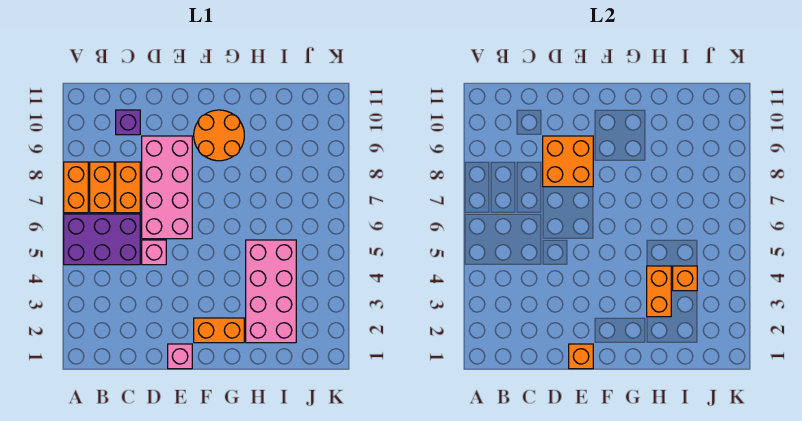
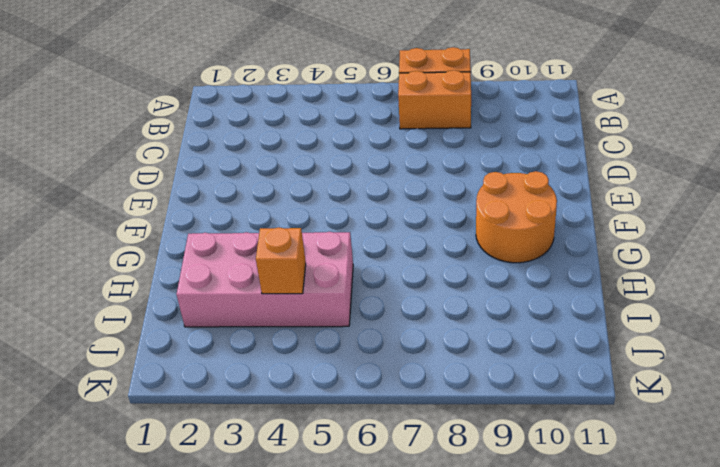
none -> purple brick A5:C6 level 1
none -> orange brick C7:C8 level 1
none -> purple brick C10 level 1

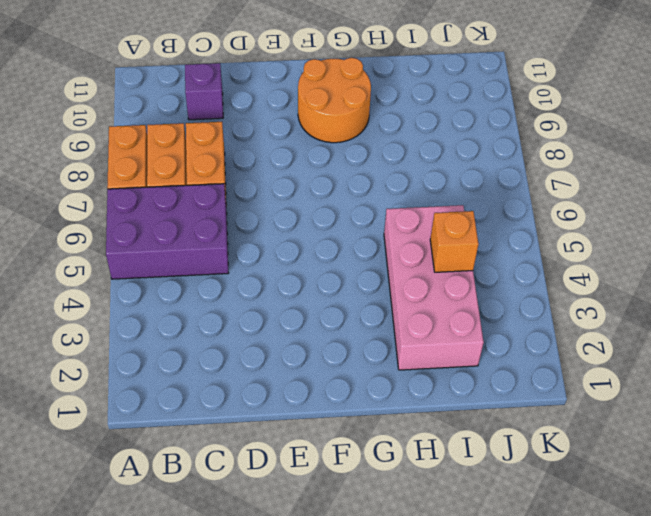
none -> pink brick D5 level 1
none -> pink brick D6:E9 level 1
none -> pink brick E1 level 1

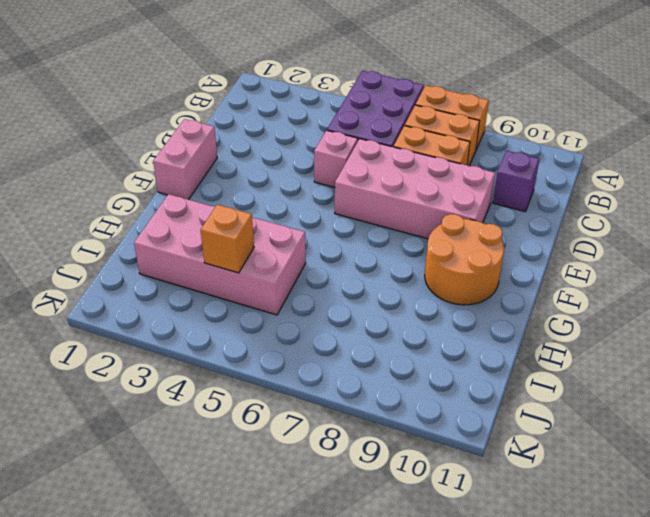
pink brick E1:F1 level 1 -> pink brick E1 level 1
none -> orange brick F2:G2 level 1
none -> orange brick D8:E9 level 2
none -> orange brick E1 level 2

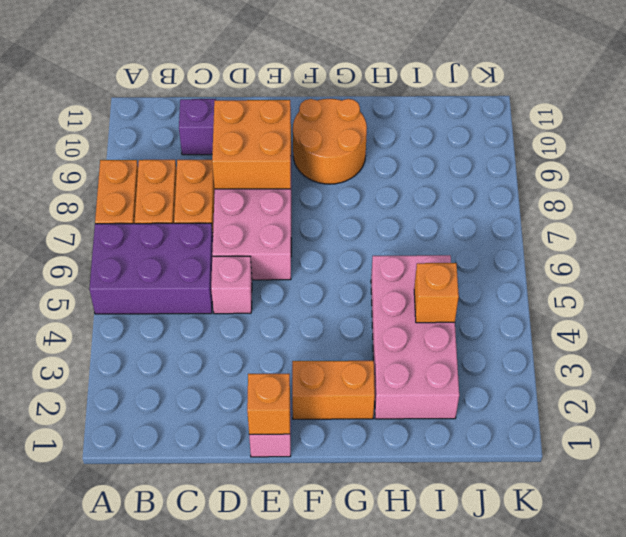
none -> orange brick H3:H4 level 2

